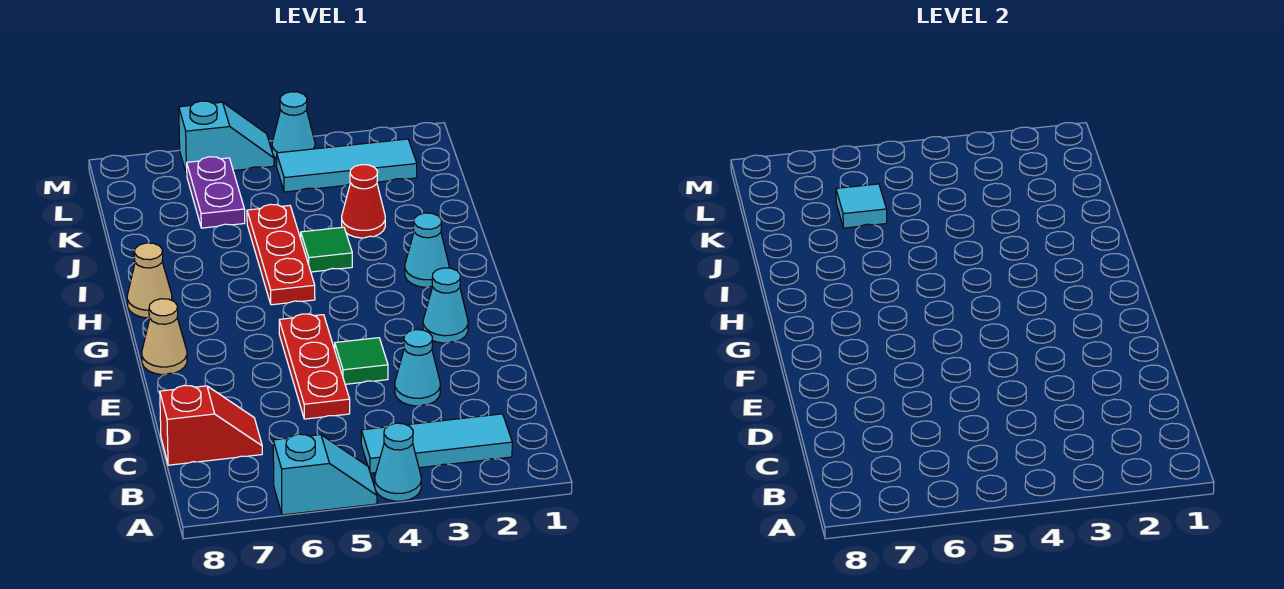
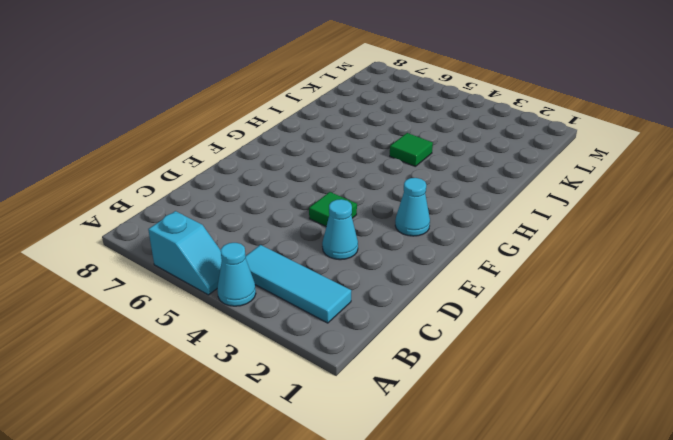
none -> red slope C7:C8 level 1 top 8
none -> red plate D5:F5 level 1
none -> tan cone F8 level 1

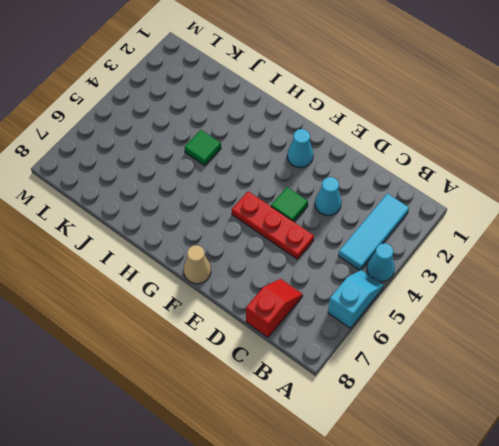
none -> cyan cone H2 level 1
none -> red plate H5:J5 level 1
none -> tan cone H8 level 1

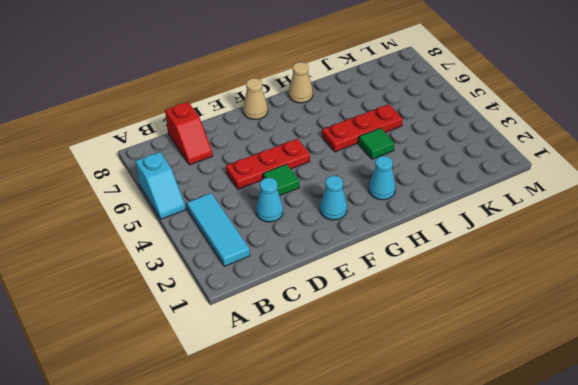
none -> cyan cone A4 level 1
none -> red cone J3 level 1
none -> purple plate K6:L6 level 1

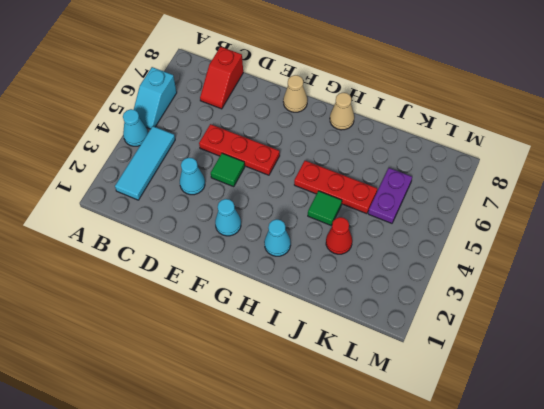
purple plate K5:K6 level 1 -> purple plate K6:L6 level 1
none -> cyan tile L2:L4 level 1
none -> cyan cone M4 level 1
none -> cyan slope M5:M6 level 1 top 6

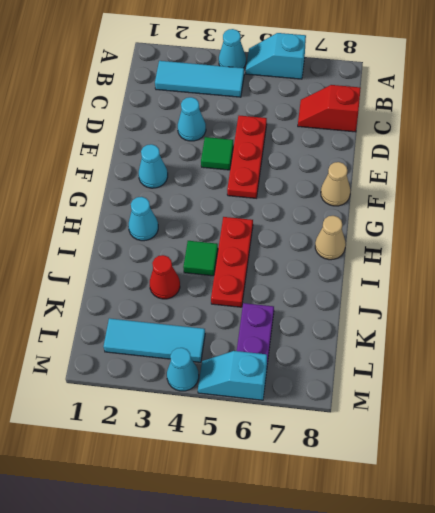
none -> cyan tile K6 level 2

